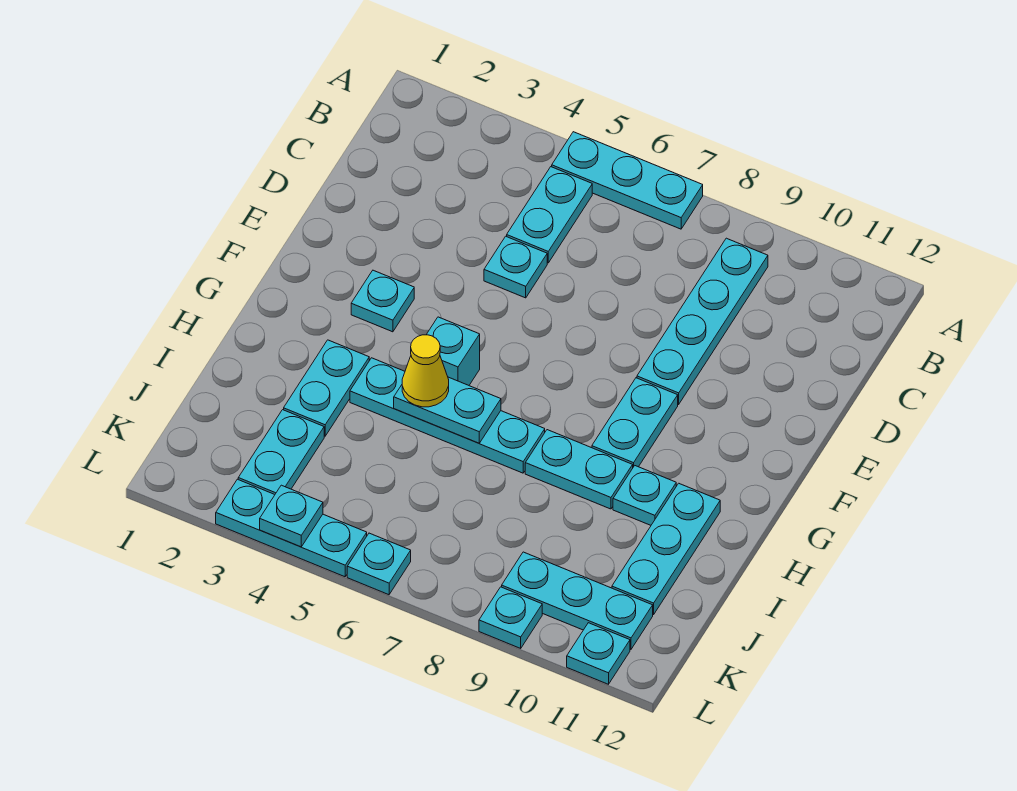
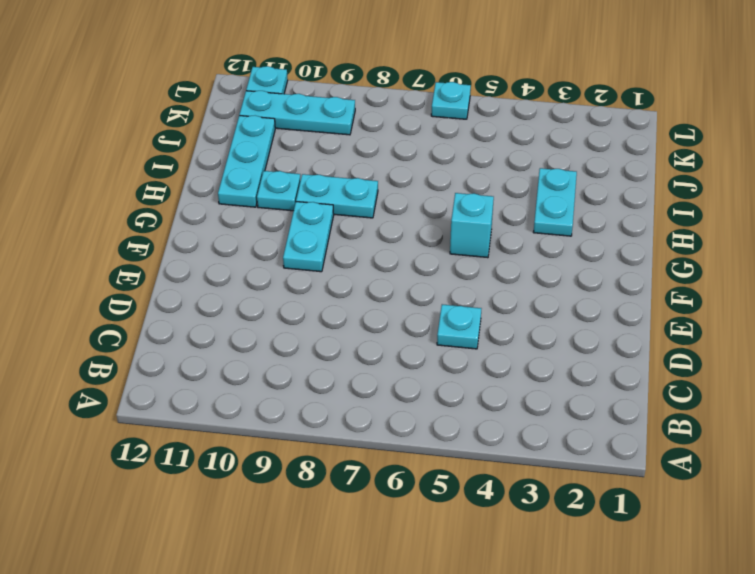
none -> cyan plate A5:A7 level 1
none -> cyan plate B5:C5 level 1
none -> cyan plate B9:E9 level 1

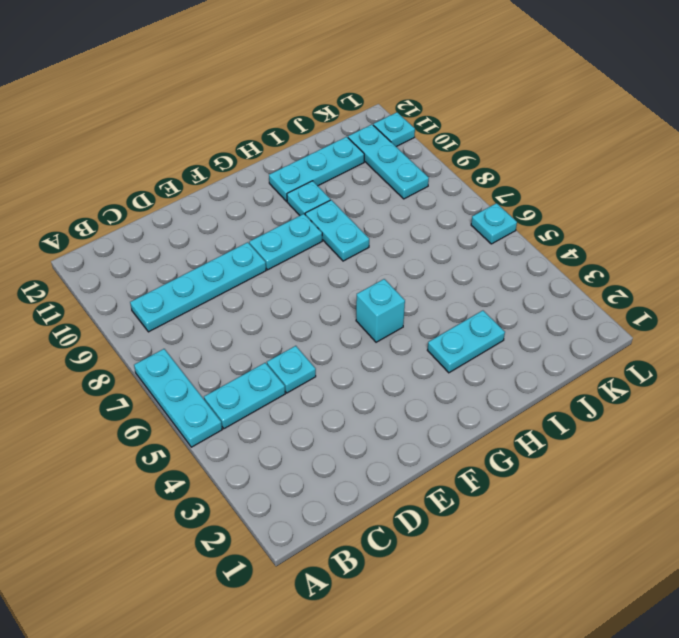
none -> cyan plate F3 level 1
none -> cyan plate H4:H7 level 1
none -> cyan plate J3:K3 level 1

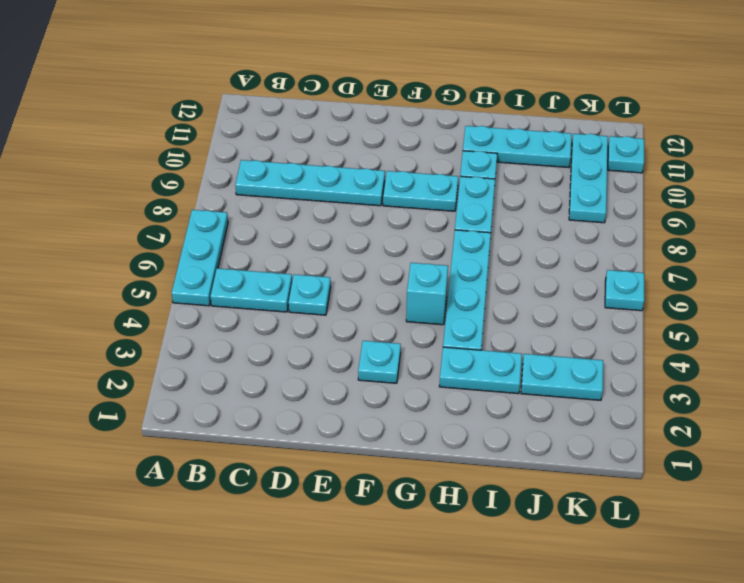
none -> cyan plate L3:L5 level 1
none -> cyan plate L9 level 1
none -> cyan plate H5:H6 level 2

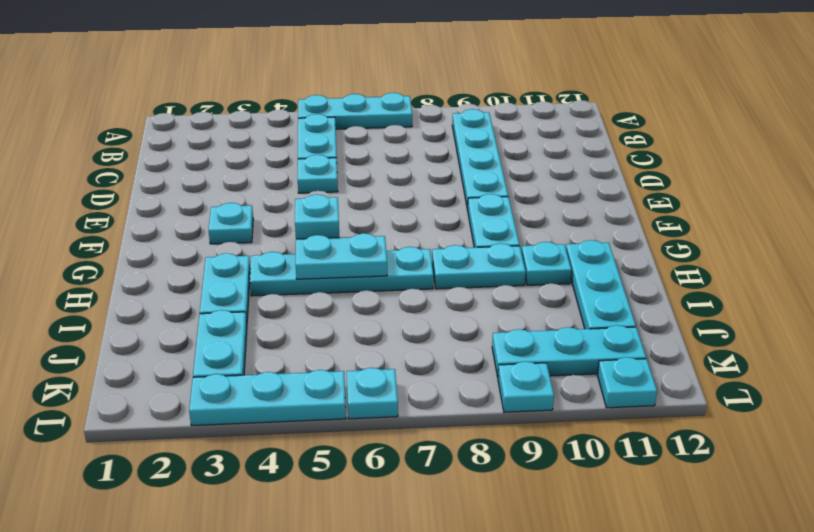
none -> cyan plate L4 level 2
none -> yellow cone H5 level 3

